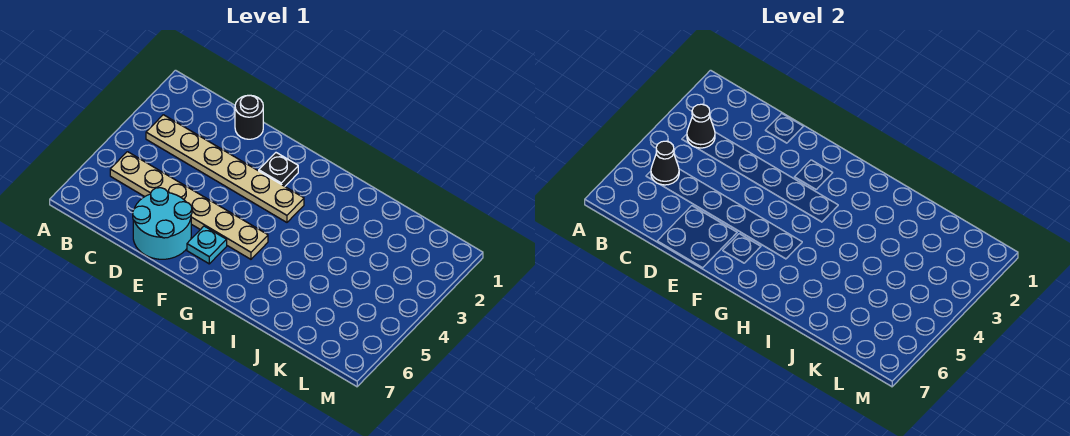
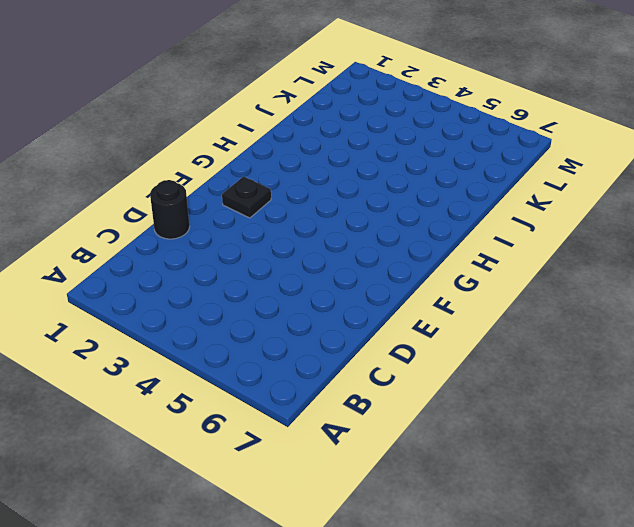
none -> tan plate B3:G3 level 1
none -> tan plate B5:G5 level 1

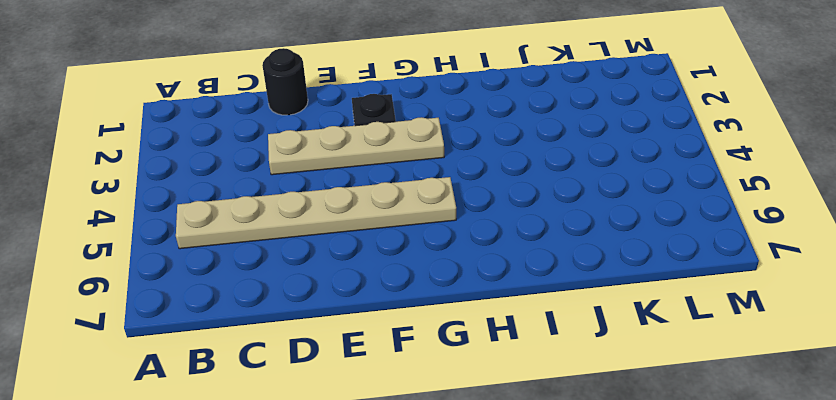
tan plate D3:G3 level 1 -> tan plate B3:G3 level 1
none -> cyan round brick D6:E7 level 1
none -> cyan plate F6 level 1

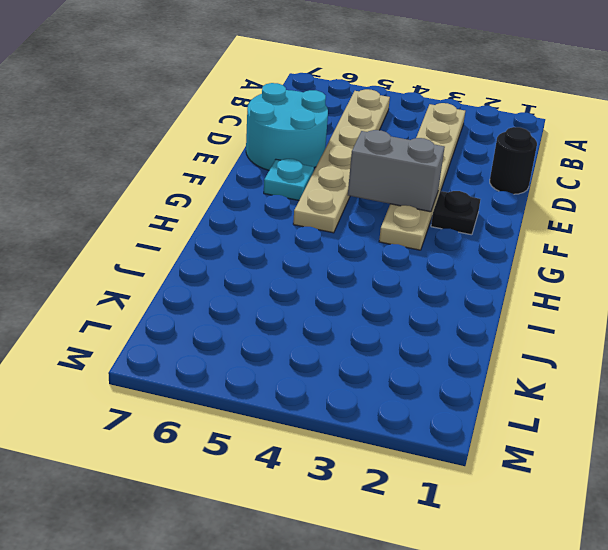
grey brick F3:F4 level 2 -> none
none -> black cone B3 level 2
none -> black cone B5 level 2

